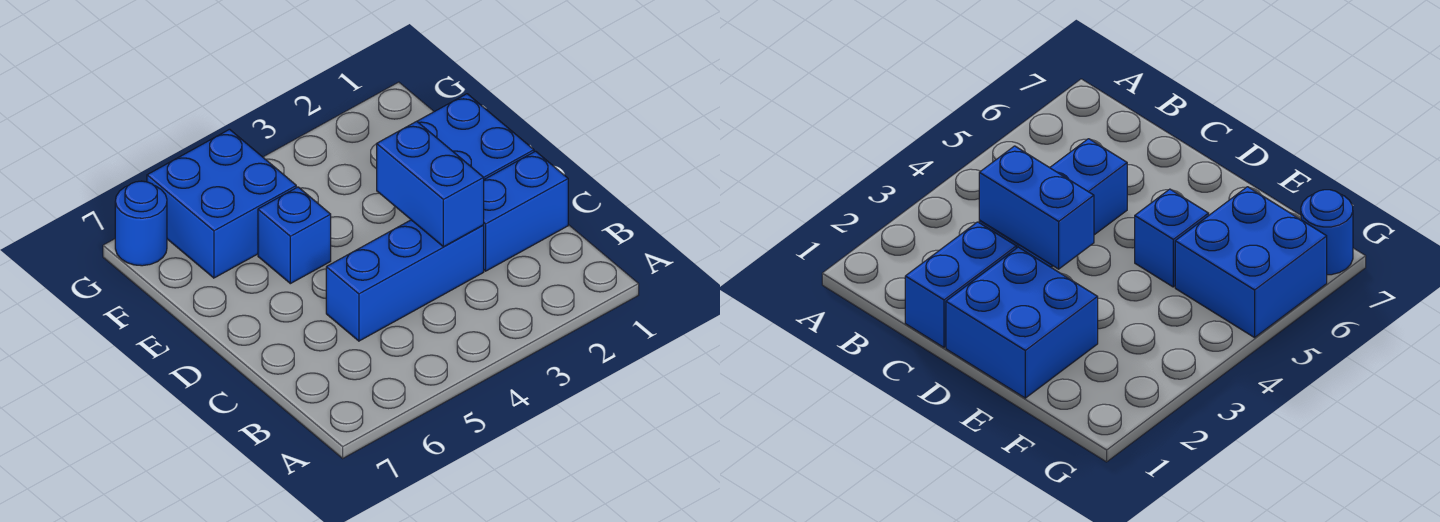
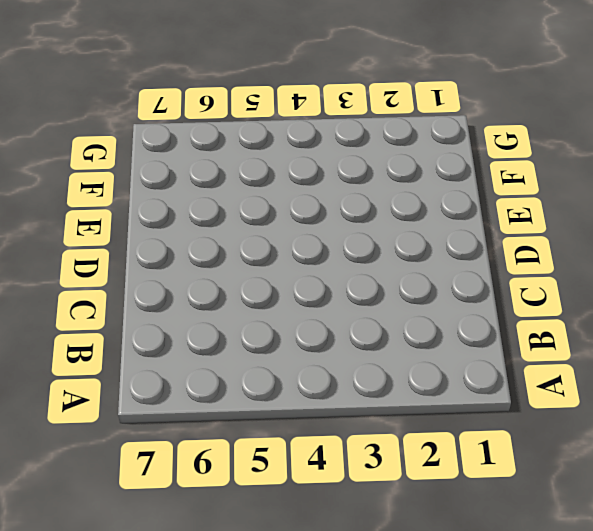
none -> blue brick C1:C2 level 1
none -> blue brick C3:C5 level 1

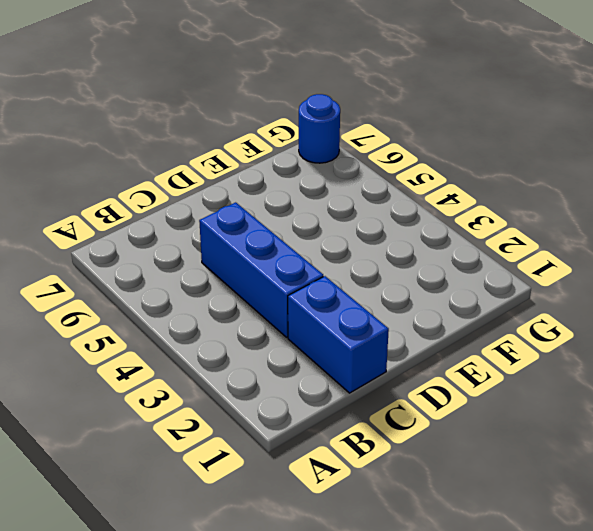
none -> blue brick D1:E2 level 1
none -> blue brick E5 level 1

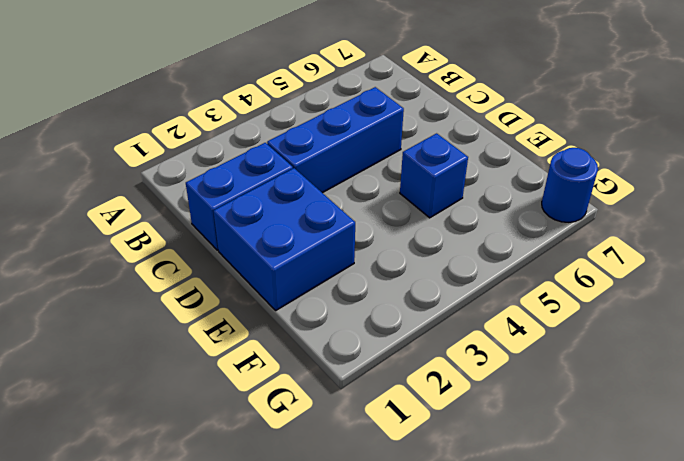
none -> blue brick F5:G6 level 1
none -> blue brick C3:D3 level 2

